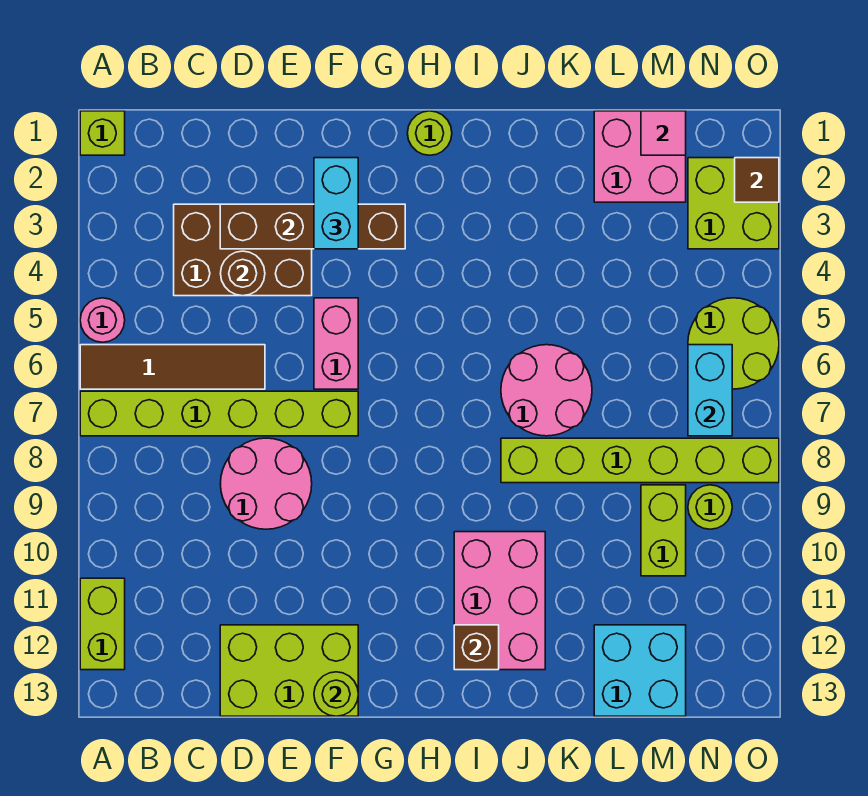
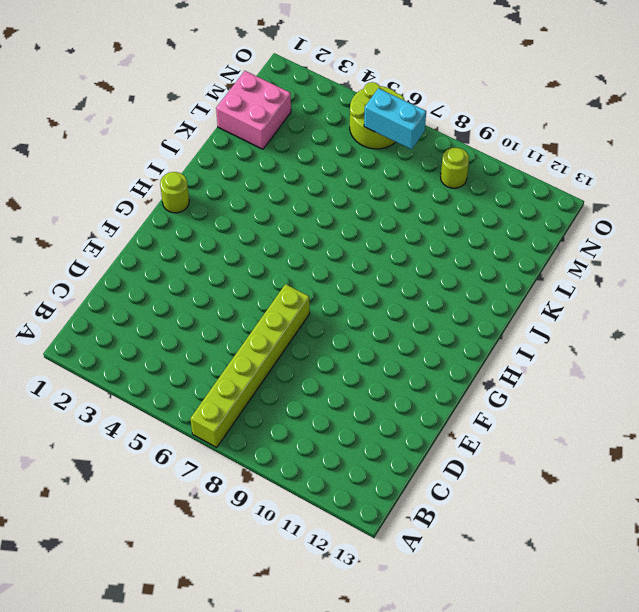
none -> lime brick A1 level 1
none -> pink round brick A5 level 1
none -> brown tile A6:D6 level 1

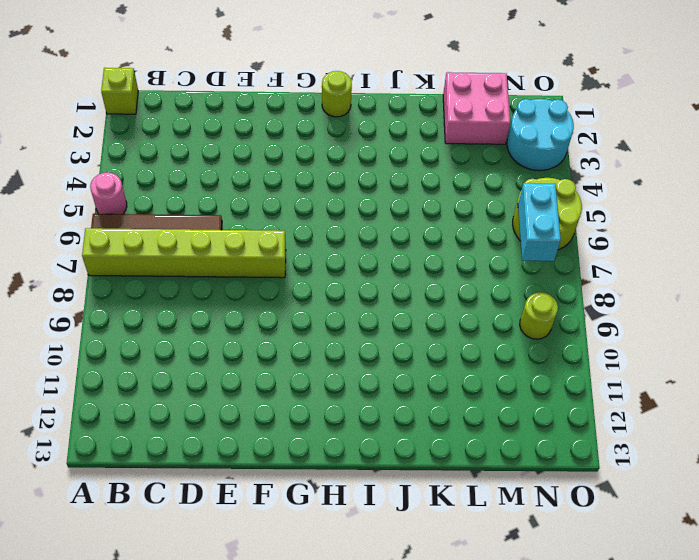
cyan round brick N2:O3 level 1 -> lime brick N2:O3 level 1
none -> lime brick A11:A12 level 1
none -> brown brick C3:E4 level 1
none -> pink round brick D8:E9 level 1

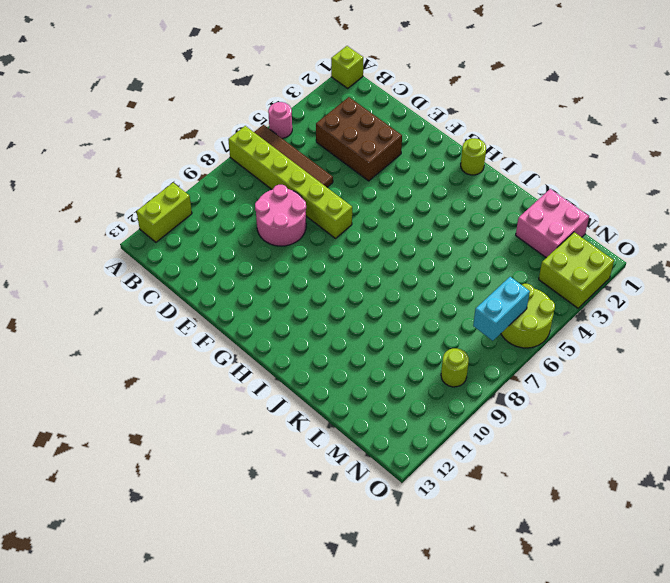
none -> lime brick D12:F13 level 1
none -> pink brick F5:F6 level 1
none -> pink brick I10:J12 level 1

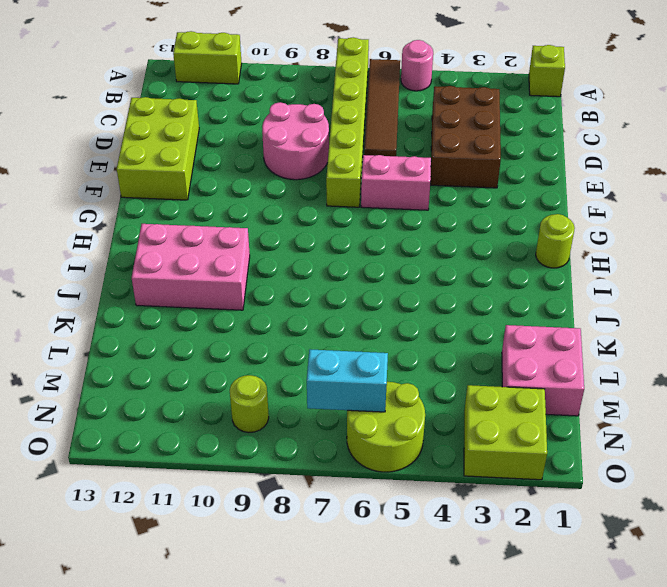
none -> pink round brick J6:K7 level 1
none -> lime brick J8:O8 level 1
none -> cyan brick L12:M13 level 1

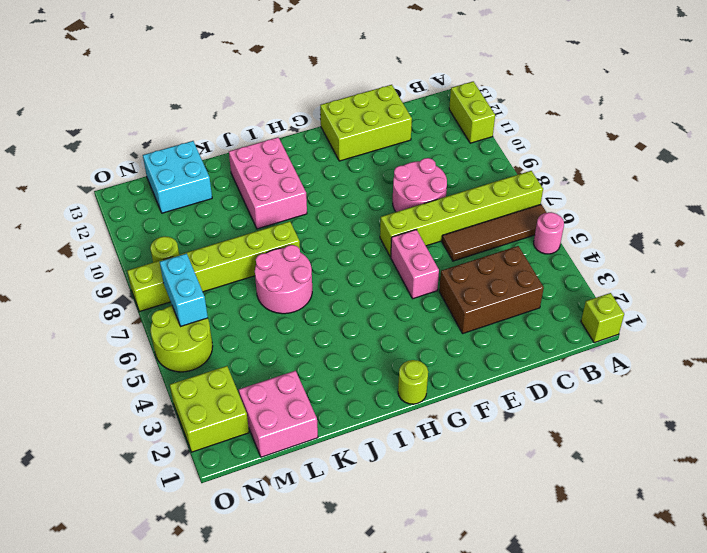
none -> lime brick M9:M10 level 1
none -> brown brick D3:G3 level 2
none -> brown round brick D4 level 2

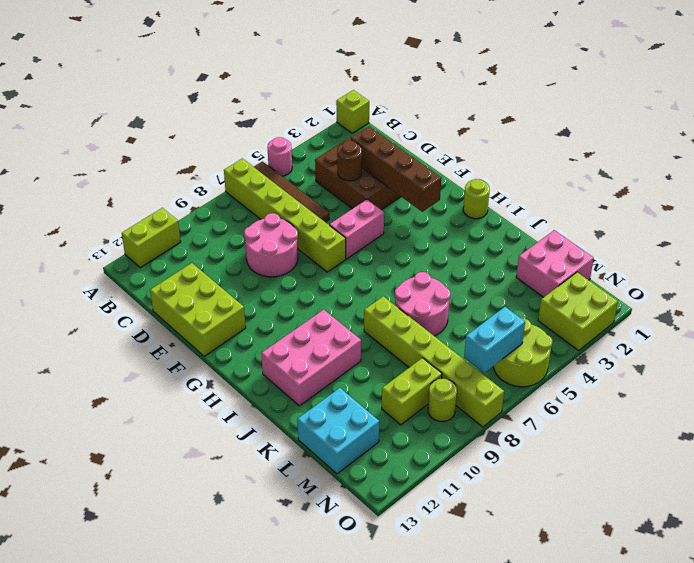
none -> lime round brick F13 level 2
none -> brown brick I12 level 2
none -> pink tile M1 level 2

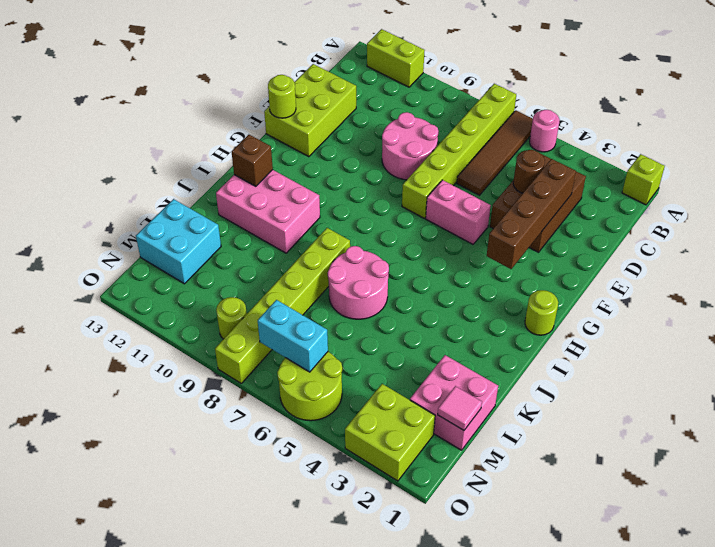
none -> lime brick M9:M10 level 1
none -> brown tile O2 level 2
none -> cyan brick F2:F3 level 3

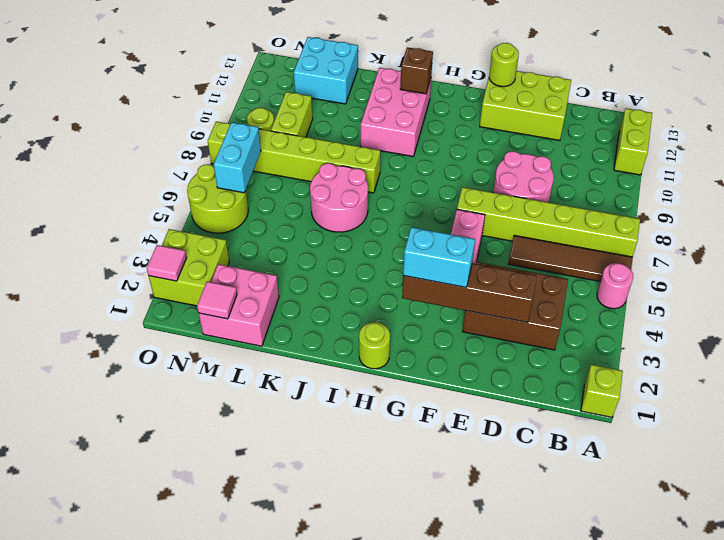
cyan brick F3:G3 level 3 -> cyan brick F2:F3 level 3
pink tile O2 level 2 -> brown tile O2 level 2
none -> brown round brick D4 level 2

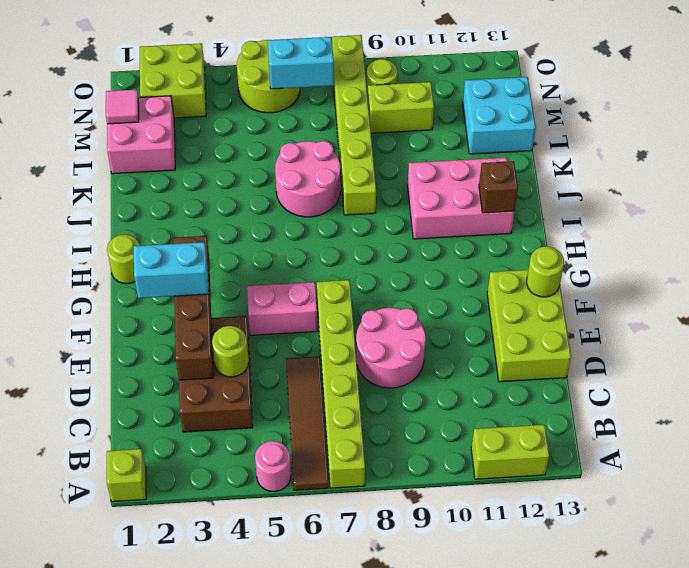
lime round brick D4 level 2 -> brown round brick D4 level 2
none -> brown tile O2 level 2

